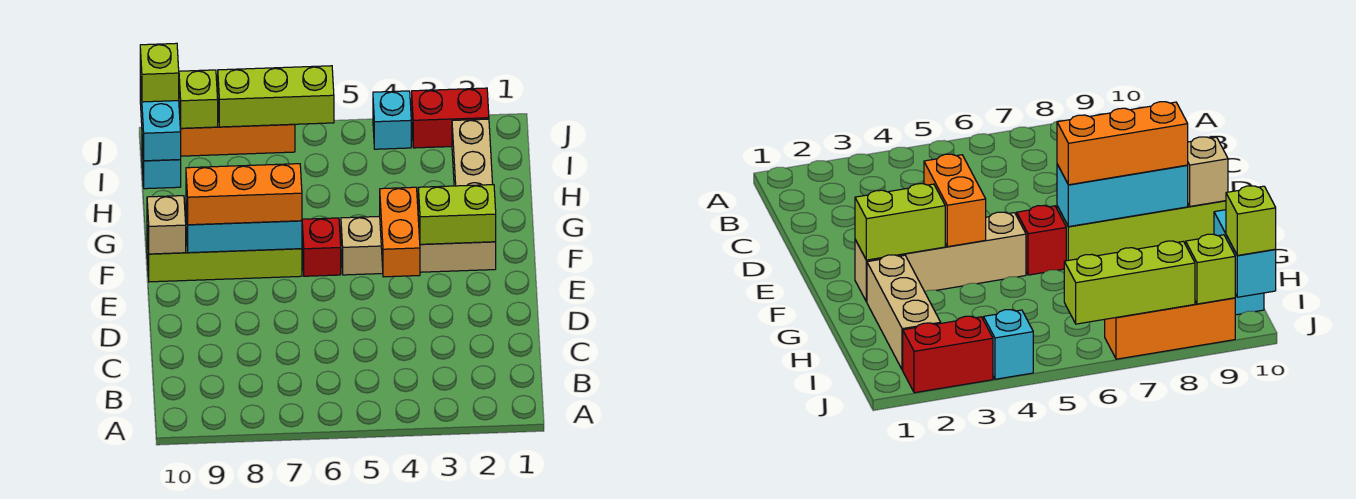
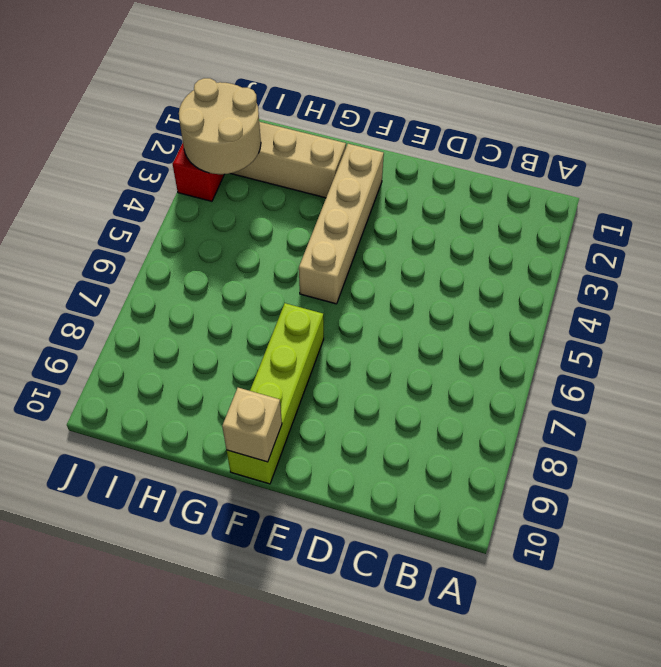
tan round brick I2:J3 level 2 -> none
none -> red brick F6 level 1
none -> cyan brick I10 level 1
none -> cyan brick J4 level 1

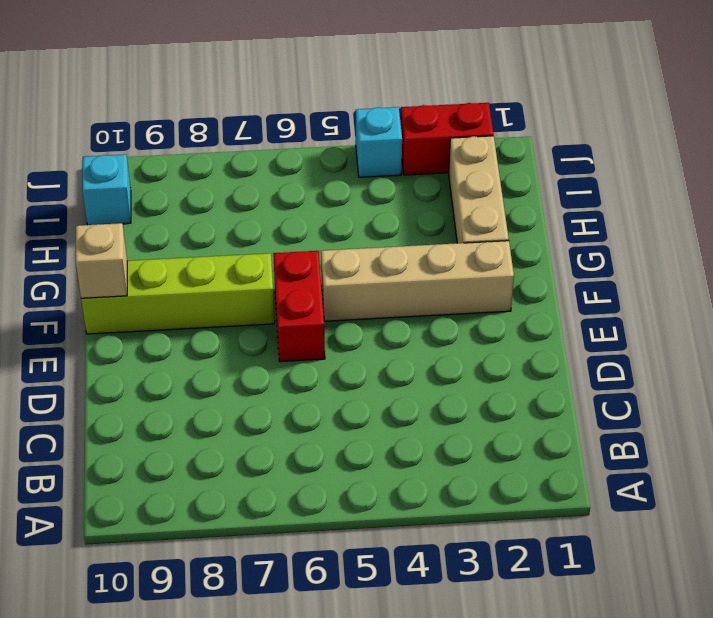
red brick E6:F6 level 1 -> red brick F6 level 1
none -> orange brick J7:J9 level 1
none -> orange brick E4:F4 level 2
none -> lime brick F2:F3 level 2

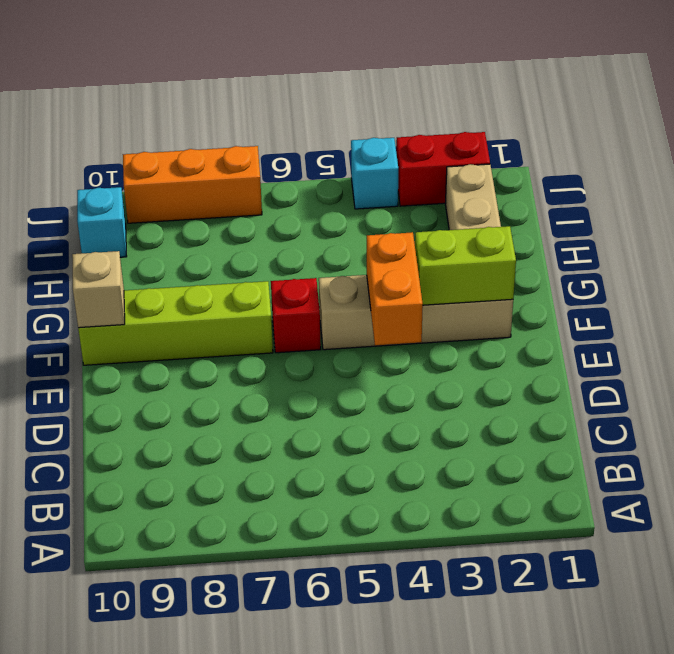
none -> cyan brick F7:F9 level 2
none -> cyan brick I10:J10 level 2
none -> lime brick J6:J8 level 2

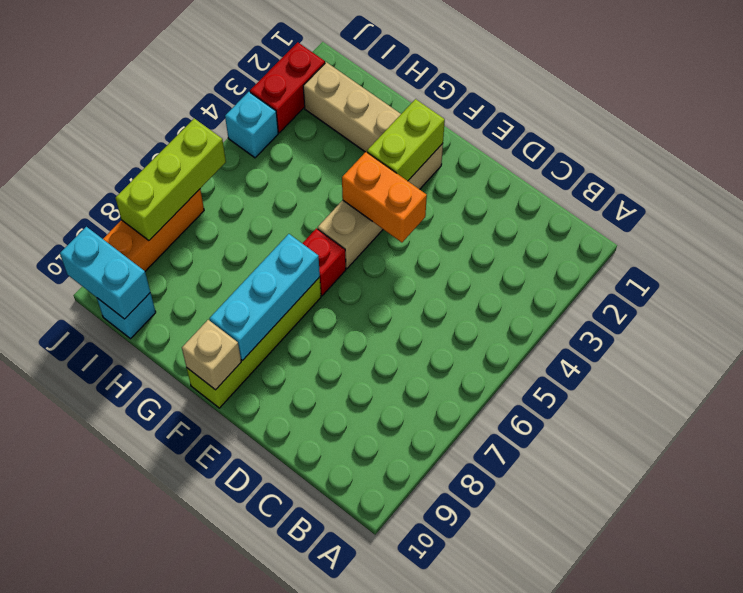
none -> lime brick J9 level 2
none -> orange brick F7:F9 level 3
none -> lime brick J10 level 3

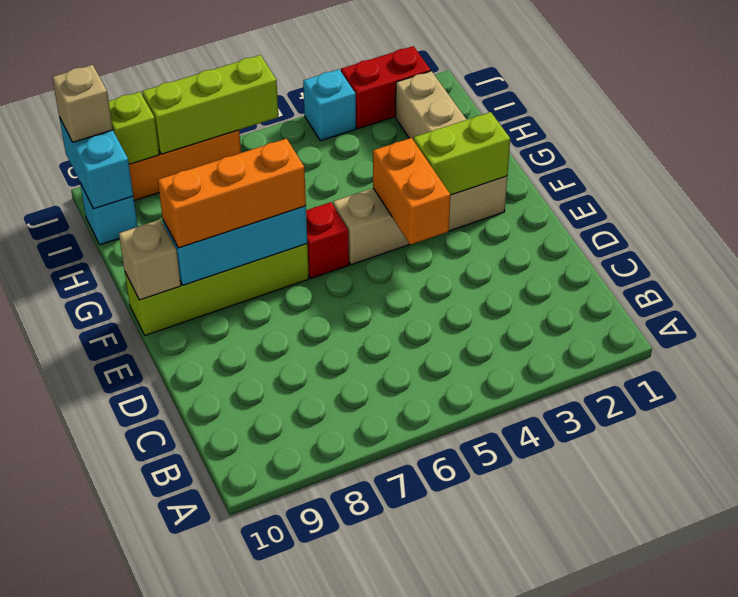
tan brick J10 level 3 -> lime brick J10 level 3

